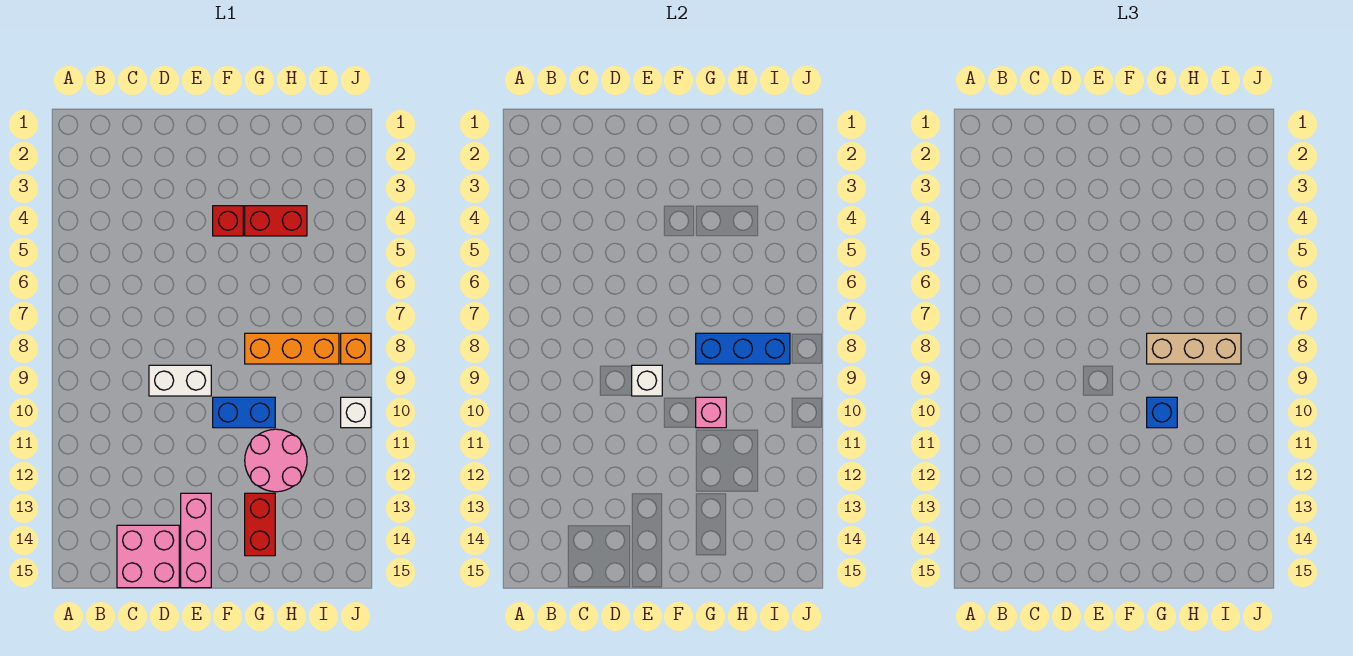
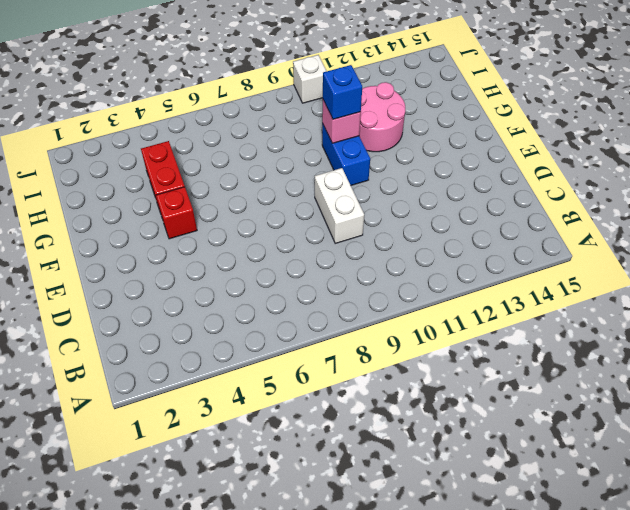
none -> pink brick C14:D15 level 1
none -> pink brick E13:E15 level 1
none -> orange brick G8:I8 level 1

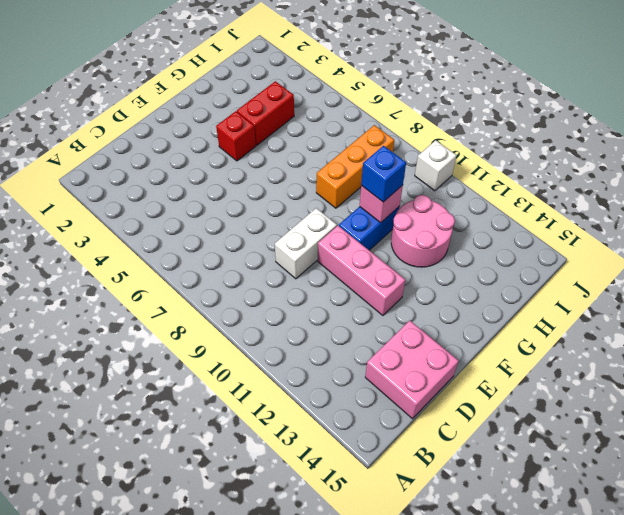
pink brick E10:E12 level 1 -> pink brick E13:E15 level 1
none -> red brick G13:G14 level 1
none -> orange brick J8 level 1
none -> white brick E9 level 2

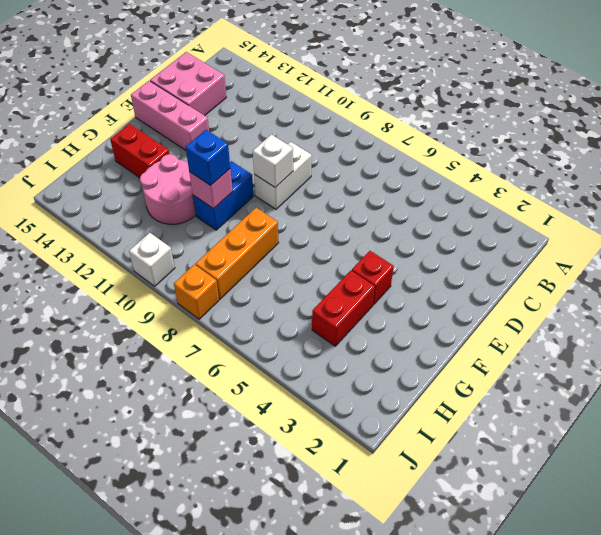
none -> blue brick G8:I8 level 2
none -> tan brick G8:I8 level 3

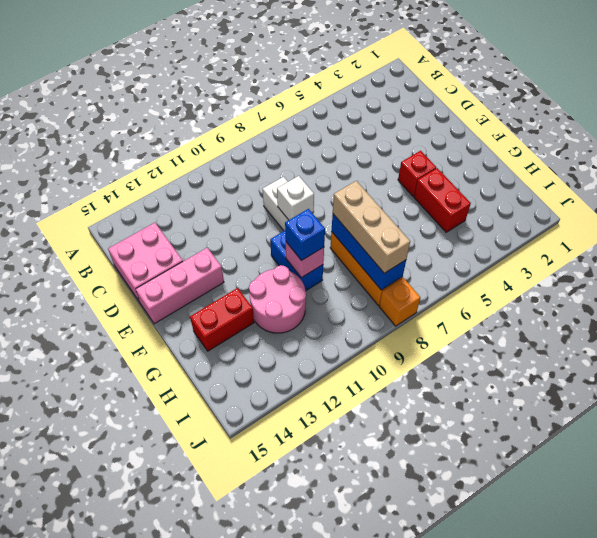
none -> white brick J10 level 1

